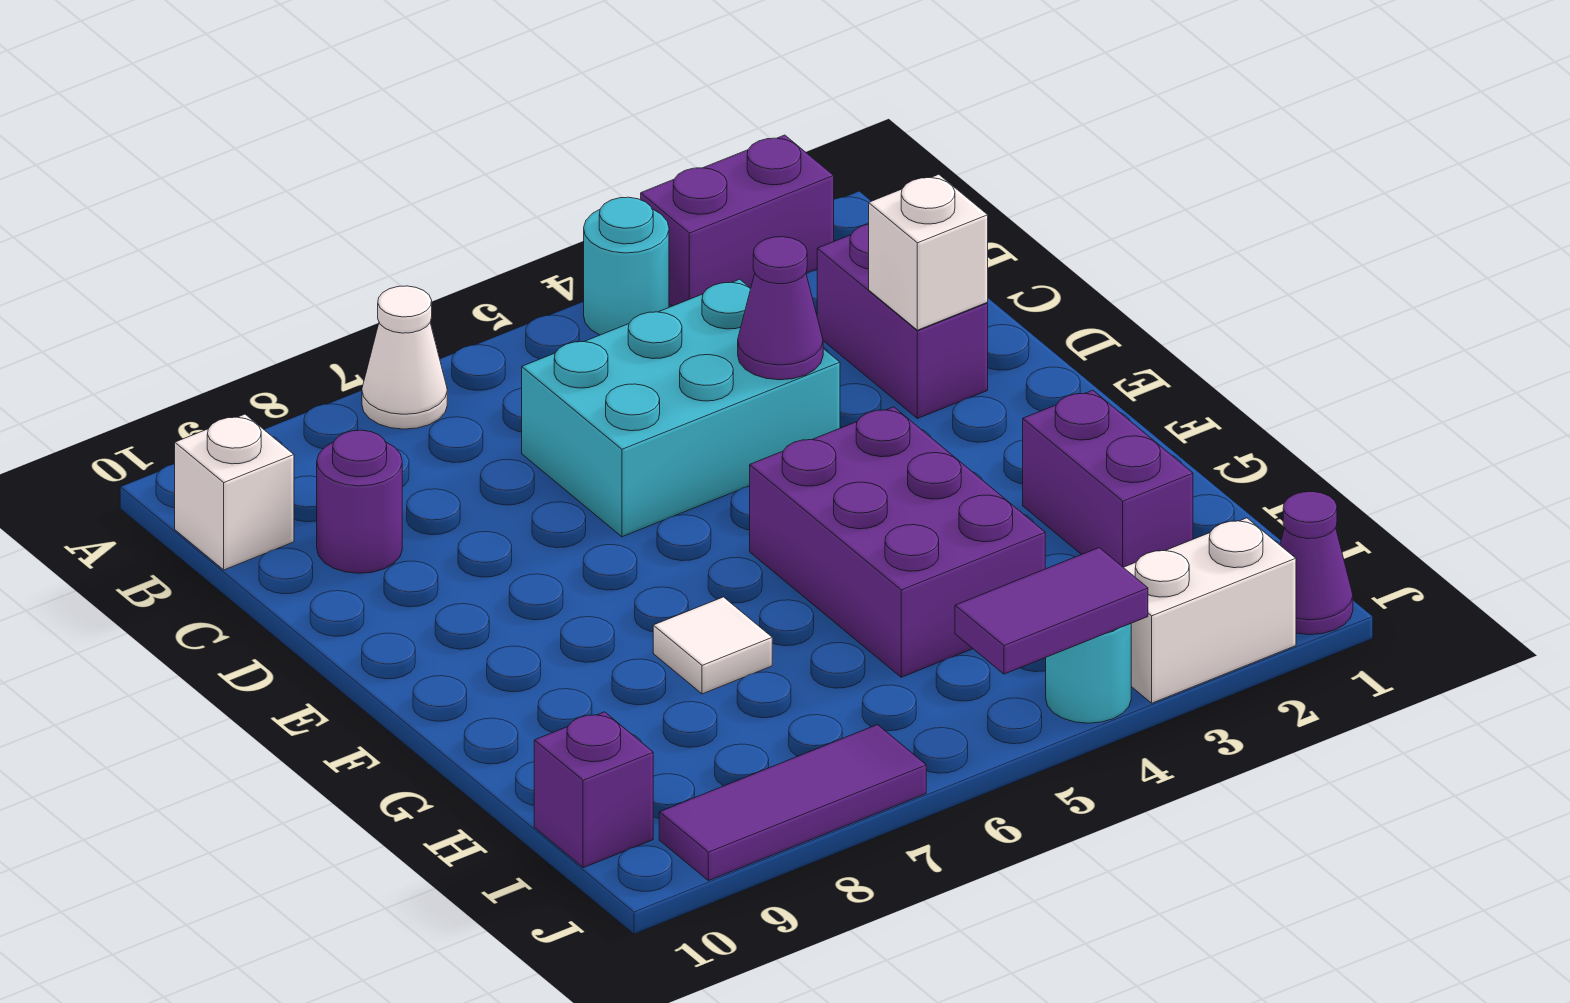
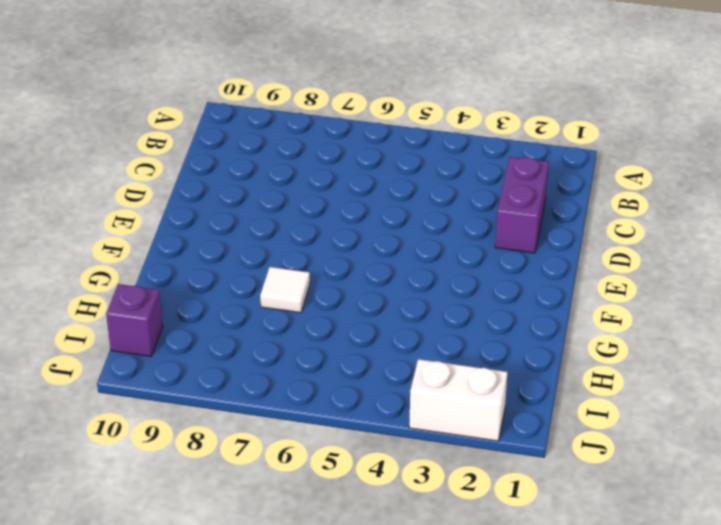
none -> purple brick A2:A3 level 1
none -> cyan round brick A4 level 1
none -> white cone A7 level 1

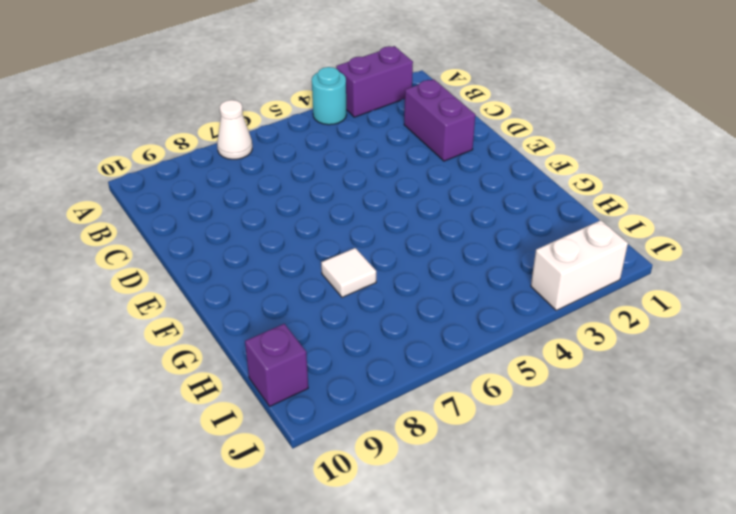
none -> white brick B10 level 1
none -> cyan brick C4:D6 level 1
none -> purple round brick C9 level 1

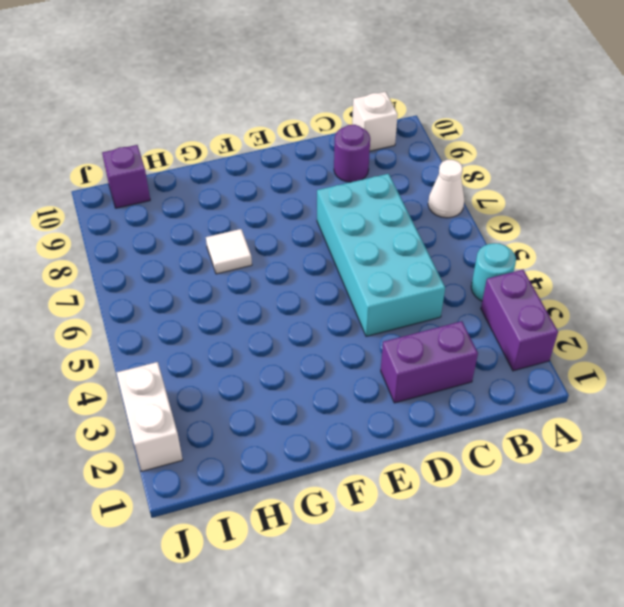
cyan brick C4:D7 level 1 -> cyan brick C4:D6 level 1
none -> purple brick F4:H5 level 1
none -> purple brick G2:H2 level 1
none -> purple cone J1 level 1

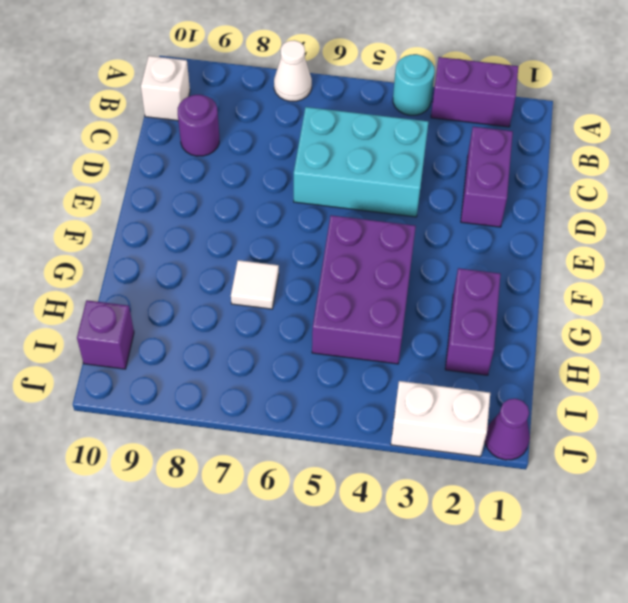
none -> cyan round brick J4 level 1
none -> purple tile J7:J9 level 1
none -> white brick D2 level 2

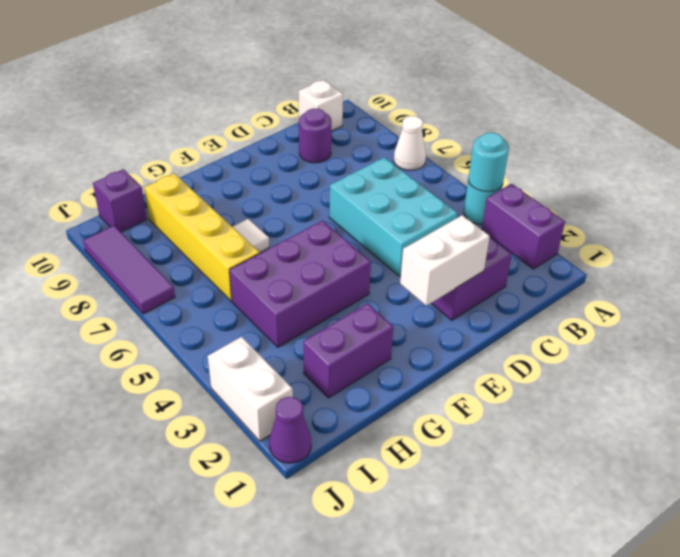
cyan round brick A4 level 2 -> cyan round brick J4 level 1
white brick D2:E2 level 2 -> white brick D2 level 2
yellow brick H6:H9 level 1 -> none
none -> purple cone D4 level 2
none -> purple tile J4:J5 level 2

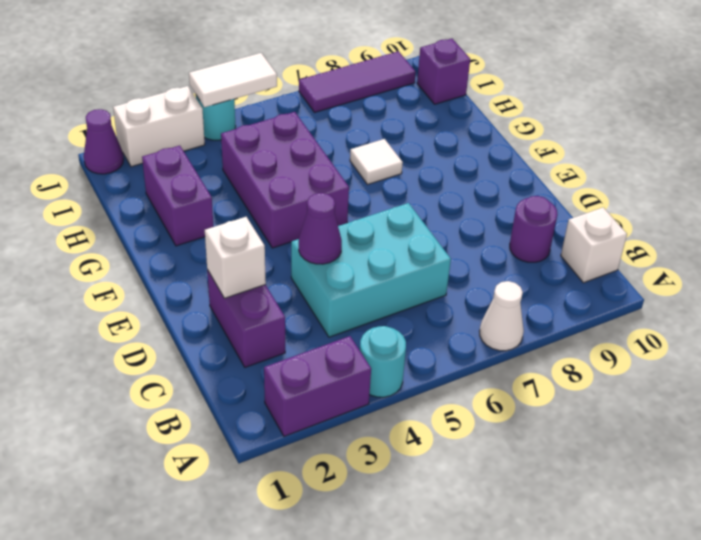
white tile J4:J5 level 2 -> purple tile J4:J5 level 2

